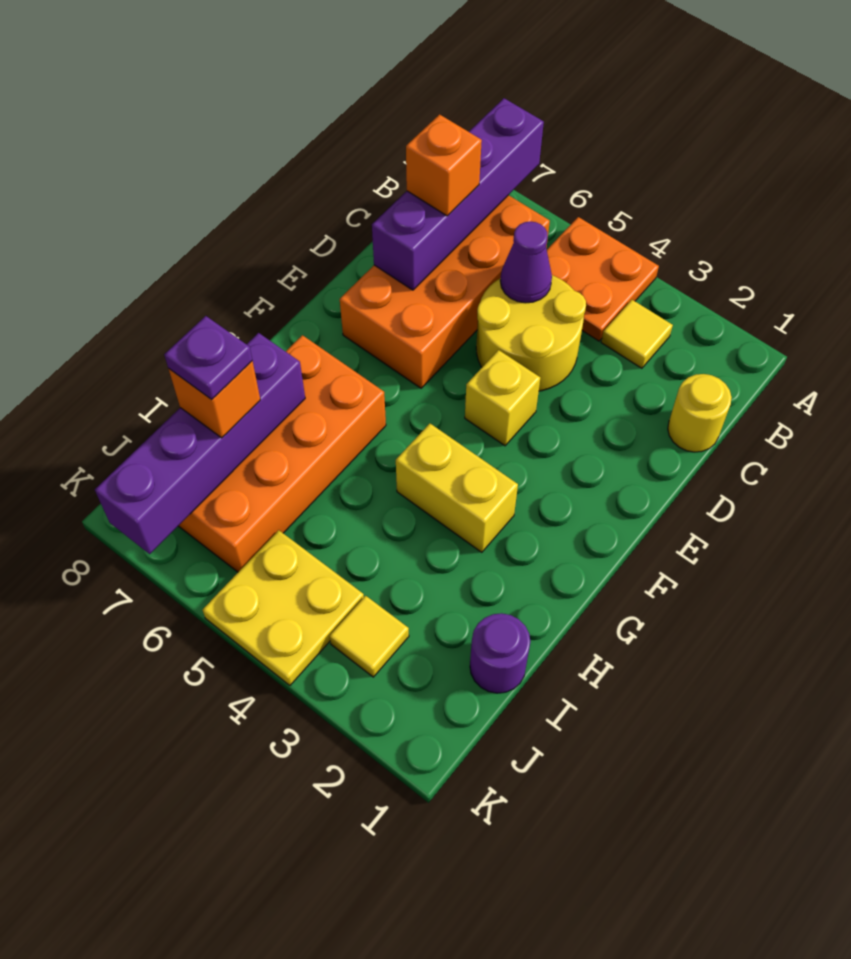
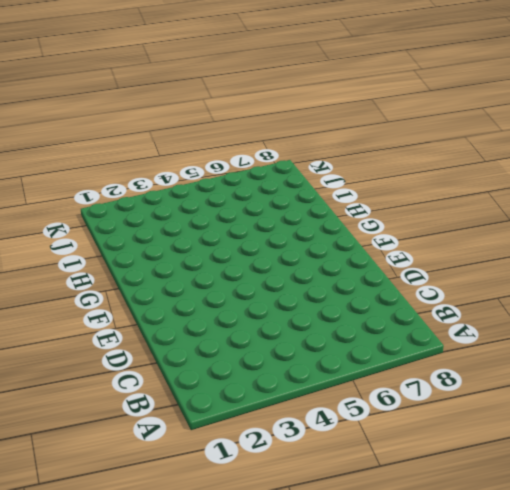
none -> orange plate A4:B5 level 1
none -> yellow tile B3 level 1
none -> orange brick B6:E7 level 1

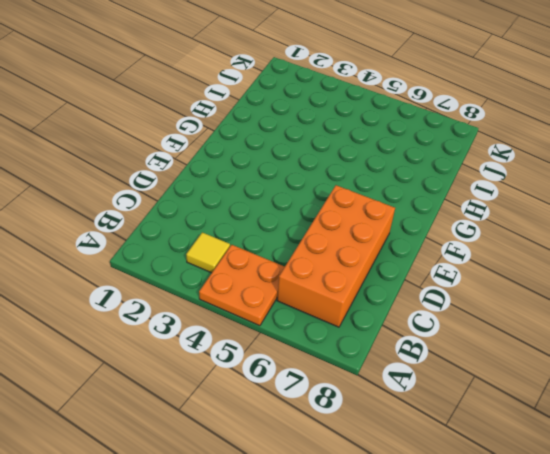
none -> yellow round brick C1 level 1
none -> yellow round brick C4:D5 level 1
none -> yellow brick E4 level 1

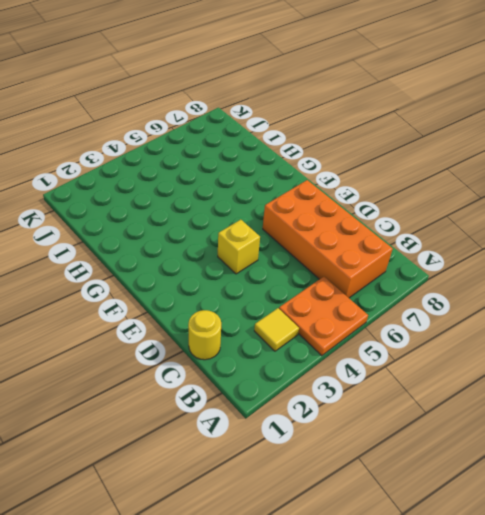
none -> yellow round brick C4:D5 level 1
none -> yellow brick G3:G4 level 1
none -> orange brick G6:J7 level 1

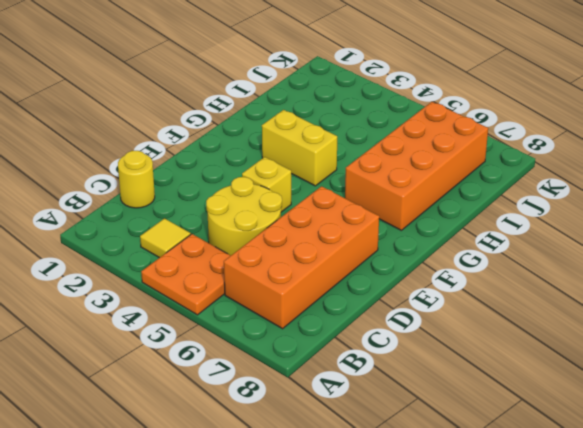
none -> purple round brick I1 level 1
none -> yellow tile J3 level 1
none -> yellow plate J4:K5 level 1

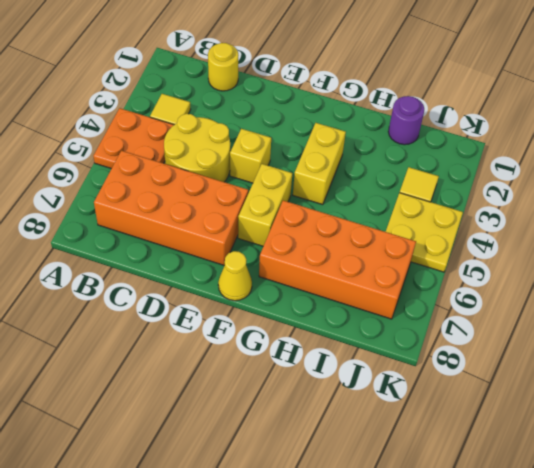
yellow brick F5:F6 level 1 -> none
yellow cone F8 level 1 -> none
none -> purple brick A7:D7 level 2
none -> purple cone C5 level 2
none -> purple brick H7:K7 level 2

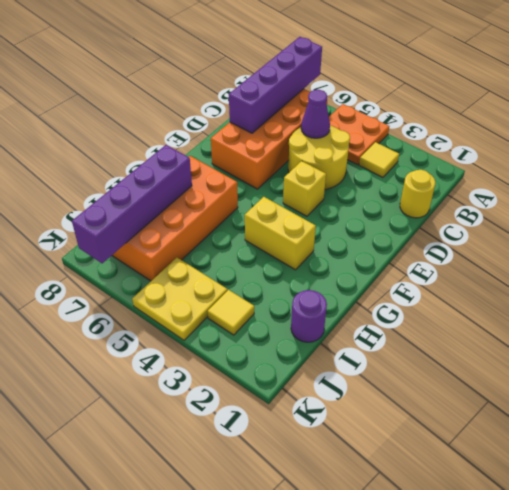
none -> orange brick C7 level 3
none -> orange brick I7 level 3
none -> purple plate I7 level 4

